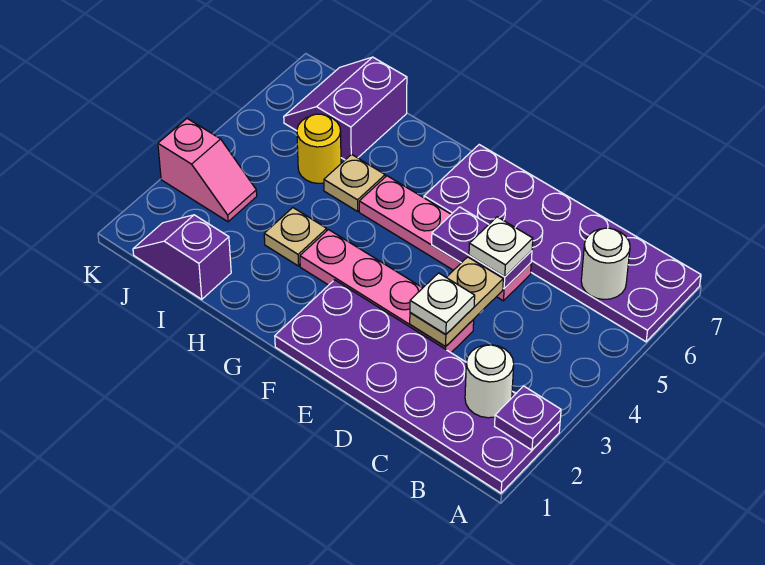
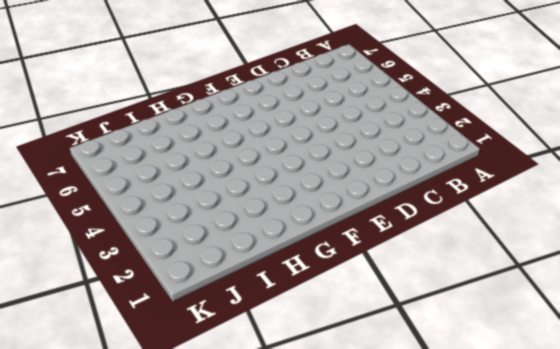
none -> purple plate A1:F2 level 1
none -> purple plate A6:F7 level 1
none -> pink plate D3:G3 level 1

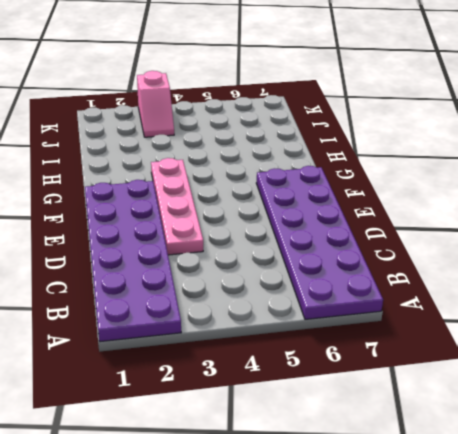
none -> pink plate D5:G5 level 1
none -> tan plate H3 level 1
none -> tan plate H5 level 1

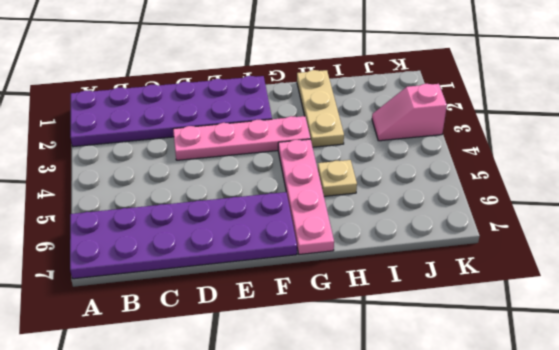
pink plate G4:G7 level 1 -> pink plate D5:G5 level 1
tan plate H1:H3 level 1 -> tan plate H3 level 1
none -> purple slope I1:J1 level 1 top I
none -> yellow round brick I5 level 1
none -> purple slope I6:J7 level 1 top I

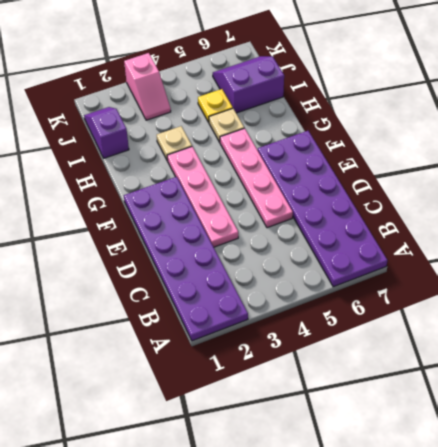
yellow plate I5 level 1 -> yellow round brick I5 level 1
none -> purple plate A2 level 2
none -> white round brick B2 level 2
none -> white round brick B6 level 2

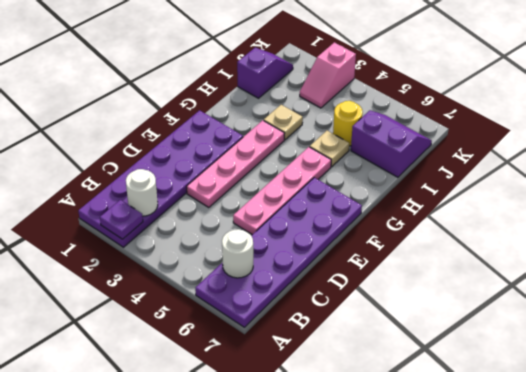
none -> tan plate D3:D4 level 2
none -> purple plate D5:E5 level 2
none -> white plate D3 level 3

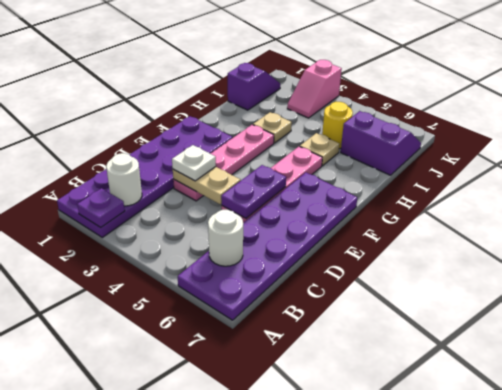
none -> white plate D5 level 3

